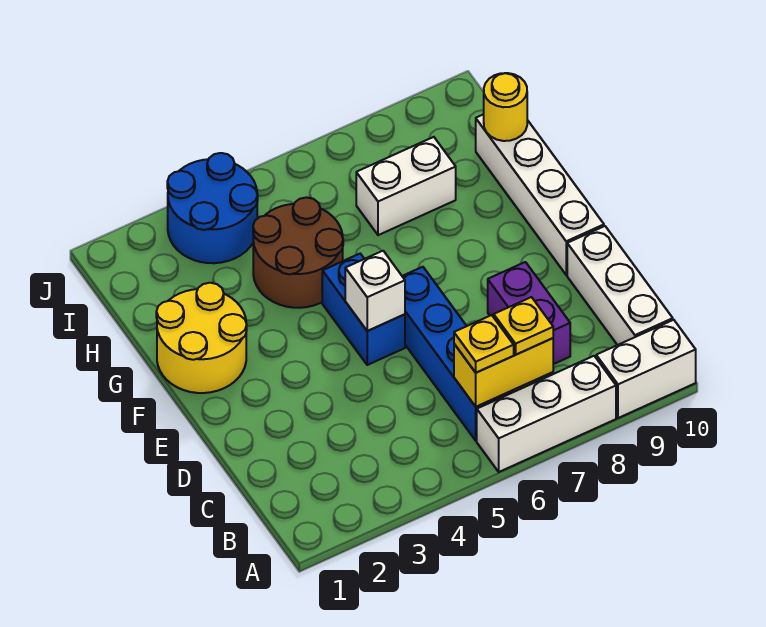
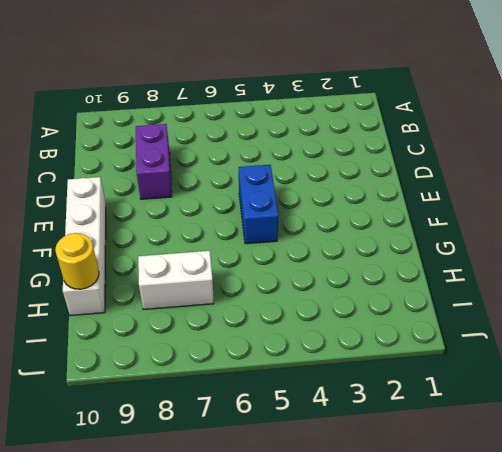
none -> white brick A6:A8 level 1
none -> white brick A9:A10 level 1
none -> blue brick B6:E6 level 1

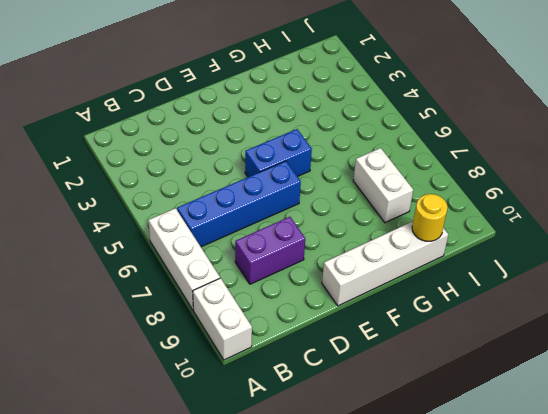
none -> white brick B10:D10 level 1
none -> yellow round brick F1:G2 level 1
none -> brown round brick G4:H5 level 1

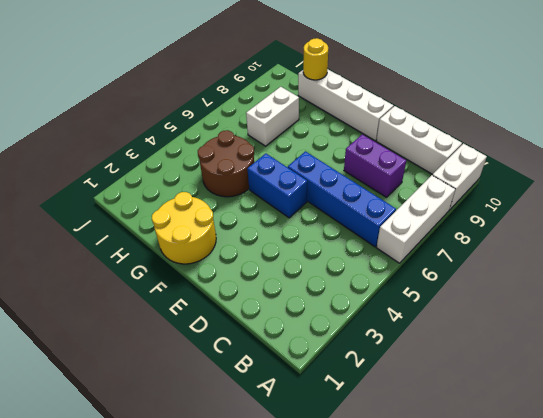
none -> blue round brick I3:J4 level 1
none -> yellow brick B6:B7 level 2
none -> white brick E5 level 2

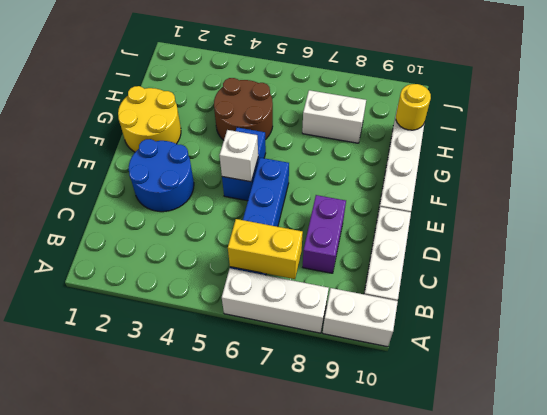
blue round brick D2:E3 level 1 -> blue round brick I3:J4 level 1
none -> yellow plate B6 level 3
none -> yellow plate B7 level 3

